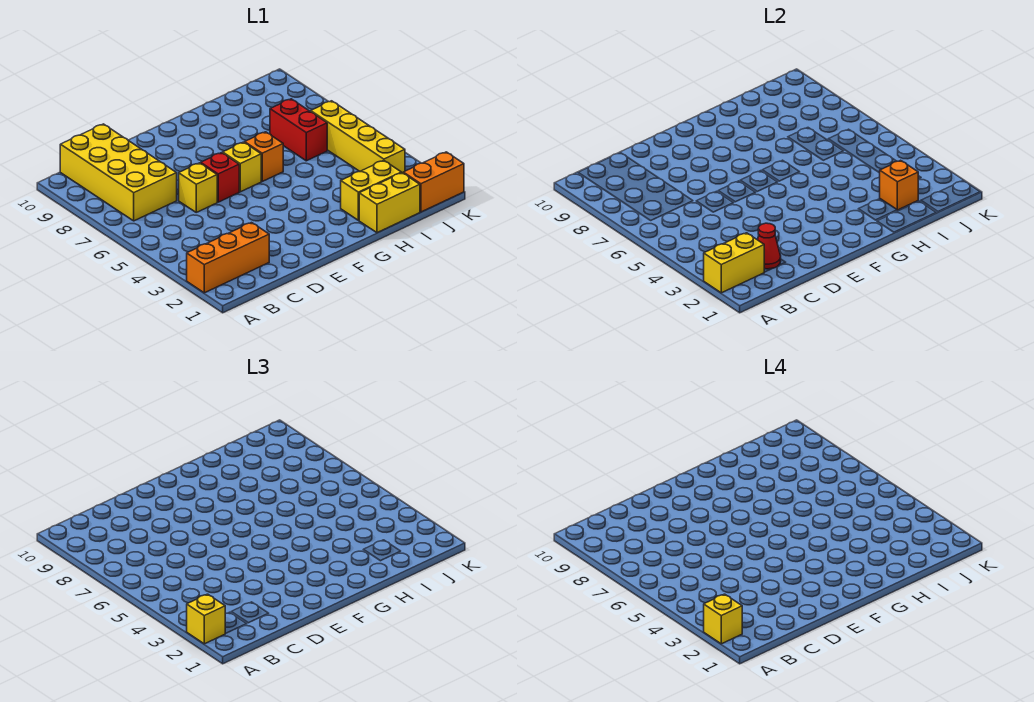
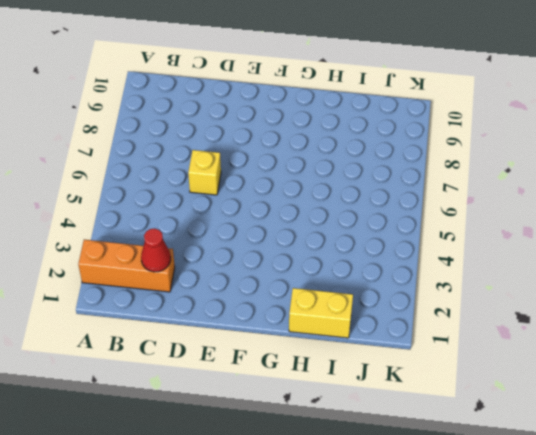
none -> yellow brick B7:C10 level 1
none -> red brick E6 level 1
none -> yellow brick F6 level 1

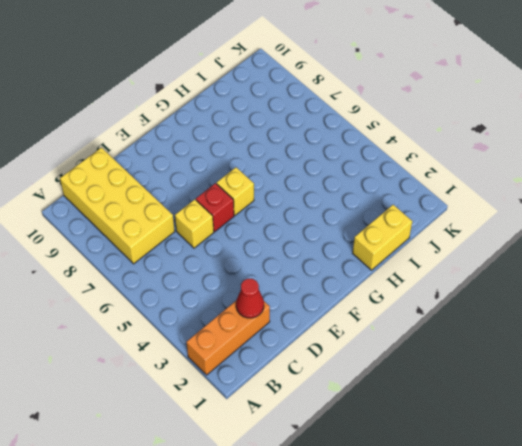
none -> orange brick G6 level 1
none -> yellow brick H2:I2 level 1
none -> red brick I6:I7 level 1

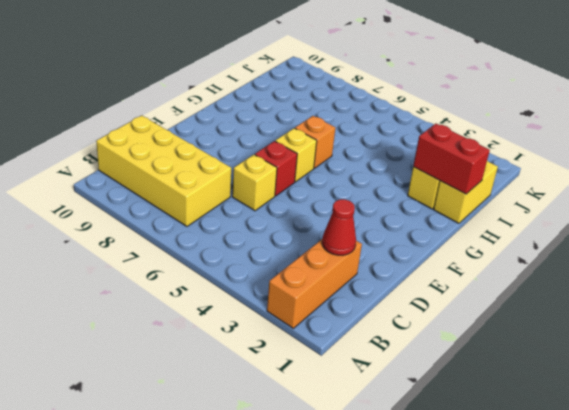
red brick H1:H2 level 2 -> red brick I6:I7 level 1
none -> orange brick J1:K1 level 1
none -> yellow brick J3:J6 level 1
none -> yellow brick A2:B2 level 2

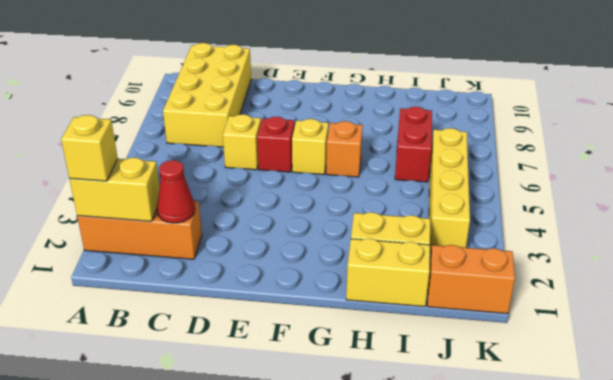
none -> orange brick I2 level 2
none -> yellow brick A2 level 4

